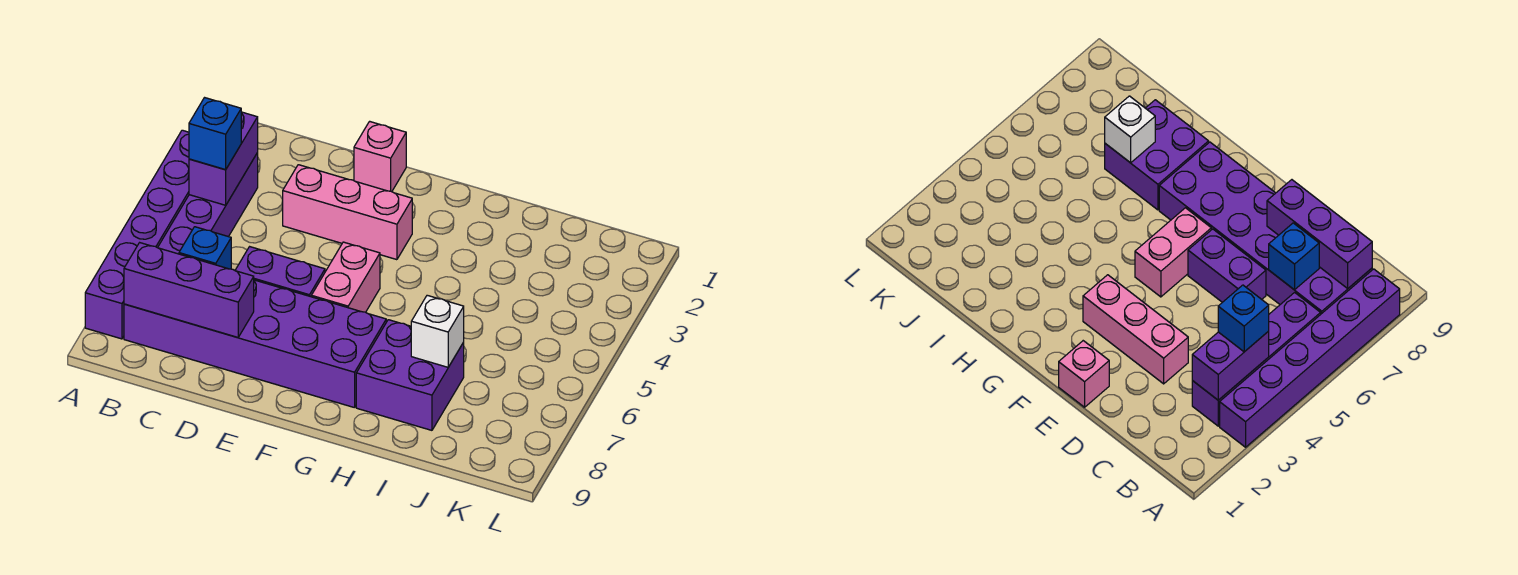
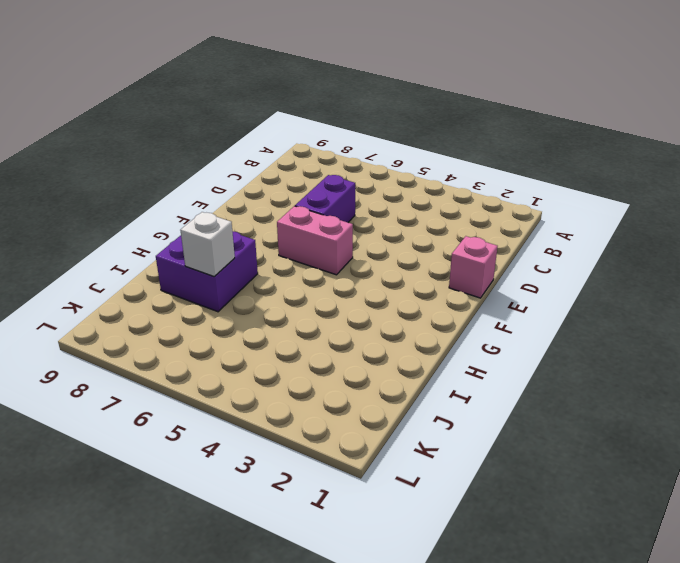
none -> purple brick A3:A8 level 1
none -> purple brick B3:B6 level 1
none -> purple brick B7:G8 level 1

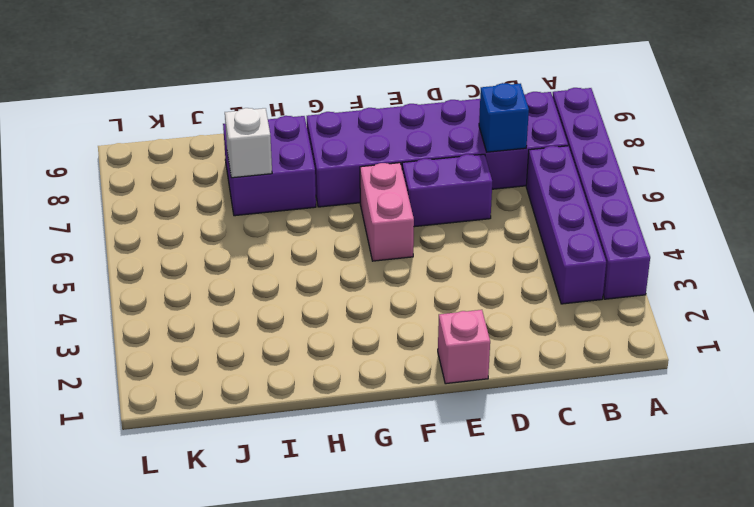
none -> pink brick D3:F3 level 1
none -> purple brick B3:B4 level 2
none -> purple brick B8:D8 level 2

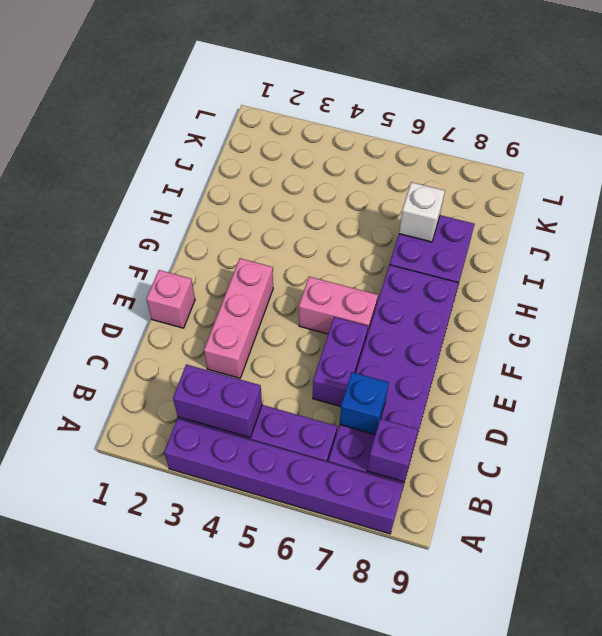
purple brick B8 level 2 -> purple brick B8:D8 level 2
none -> blue brick B4 level 3

